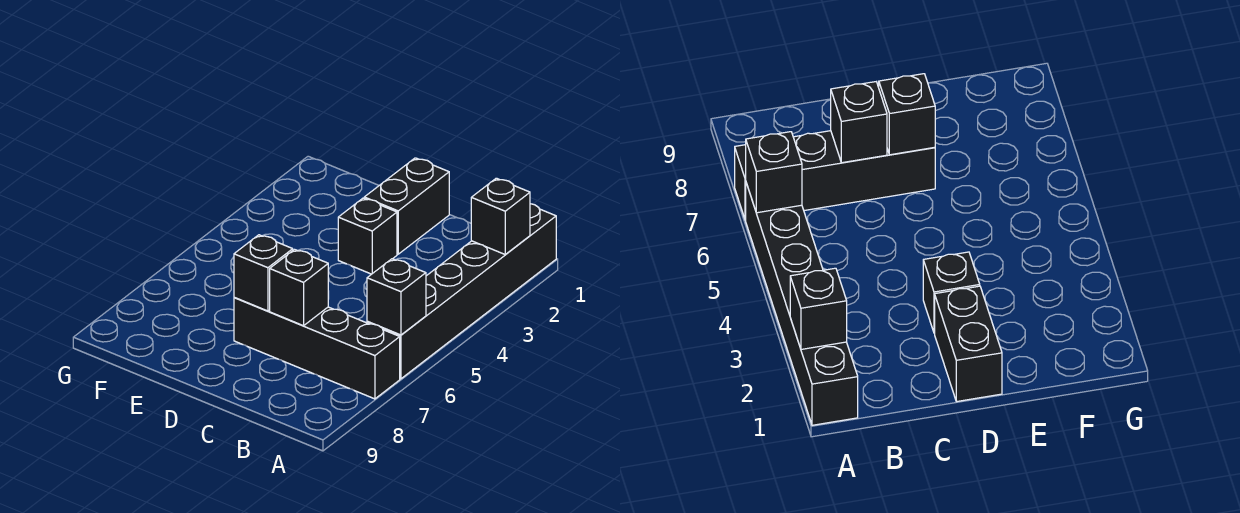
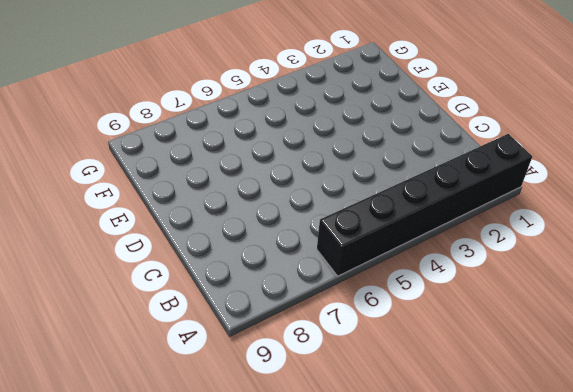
none -> black brick A7:D7 level 1
none -> black brick D1:D2 level 1

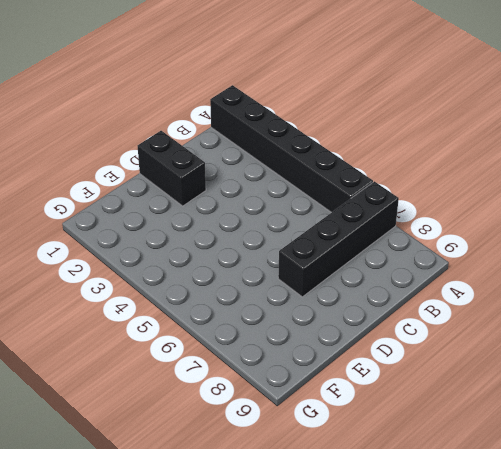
none -> black brick D3 level 1
none -> black brick A2 level 2

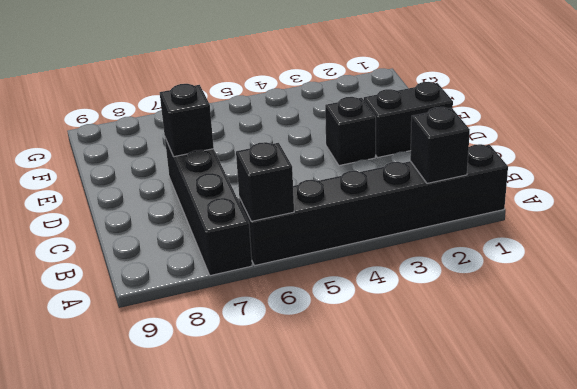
none -> black brick C7 level 2

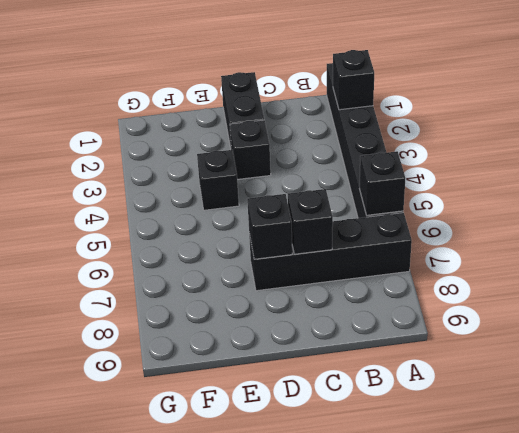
black brick E4 level 1 -> none

